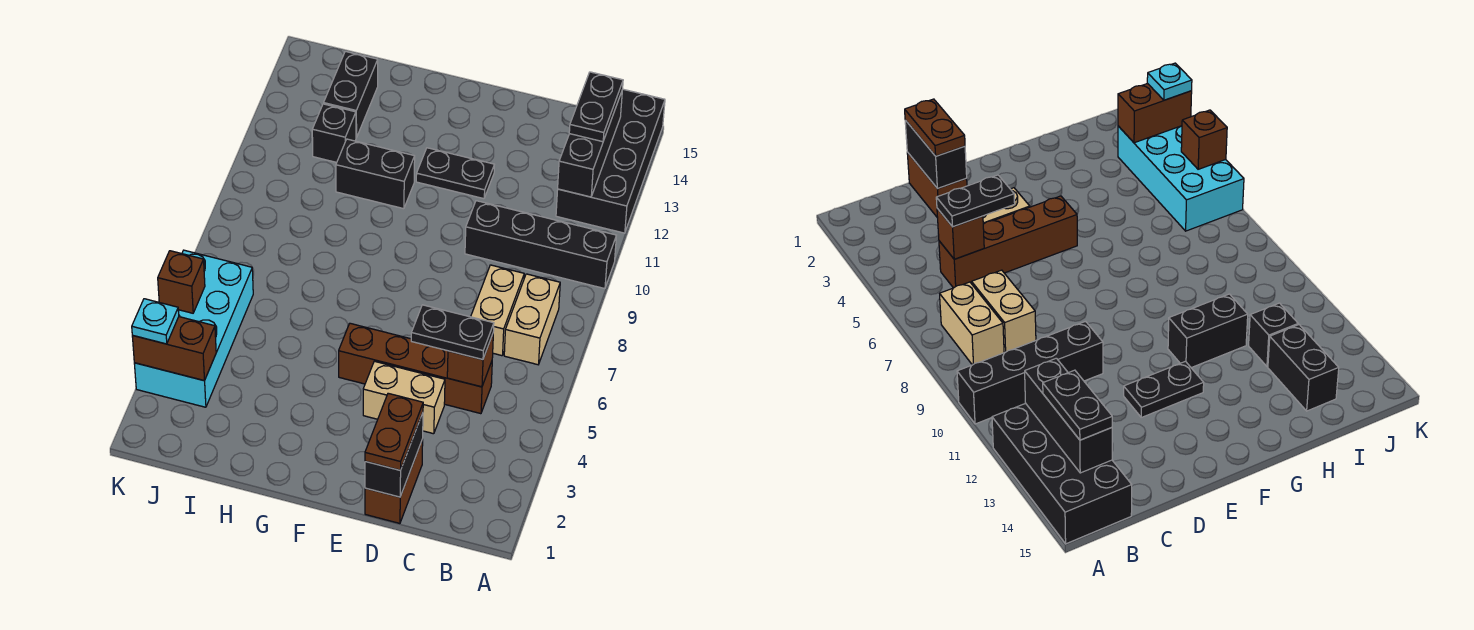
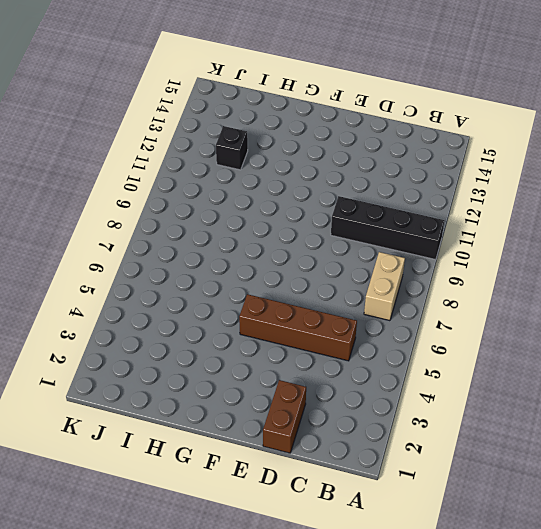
none -> black brick A12:B15 level 1
none -> tan brick C7:C8 level 1
none -> tan brick D4:E4 level 1

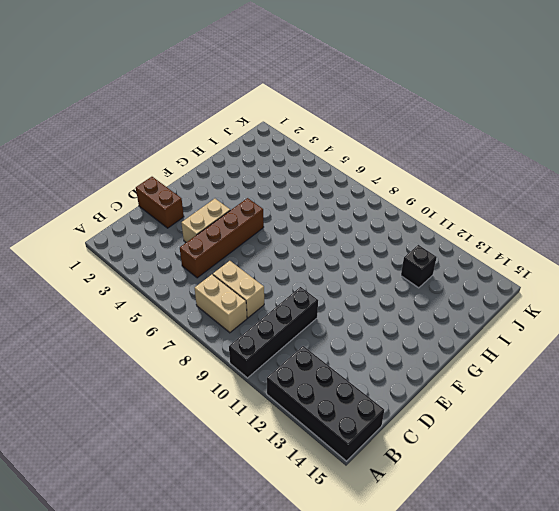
none -> black plate E12:F12 level 1
none -> black brick G11:H11 level 1
none -> black brick I13:I14 level 1

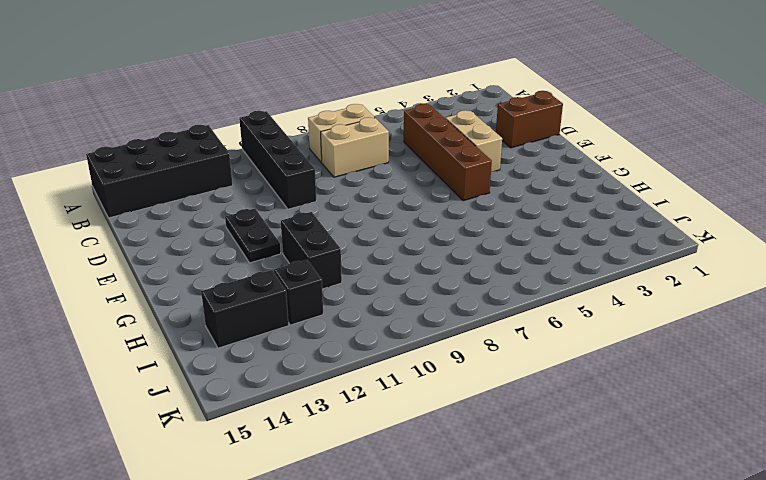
none -> cyan brick J3:K6 level 1
none -> black brick B12:B14 level 2
none -> brown brick C5 level 2

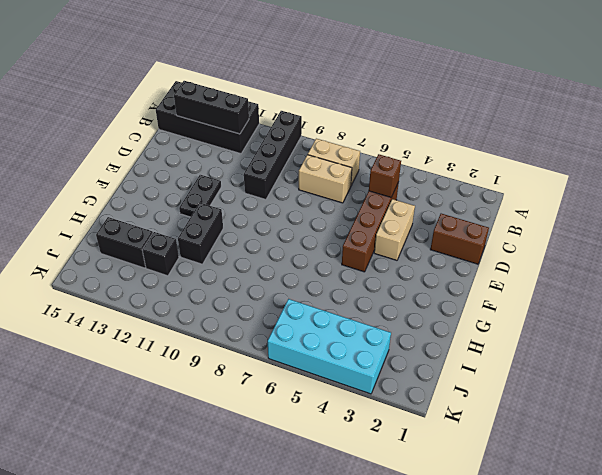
none -> black brick D1:D2 level 2
none -> brown brick J3:K3 level 2
none -> brown brick K5 level 2

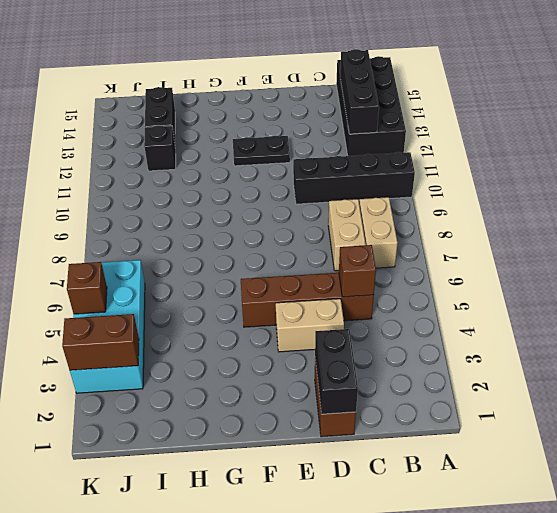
none -> black brick G11:H11 level 1
none -> black plate B13:B14 level 3
none -> black plate C5:D5 level 3

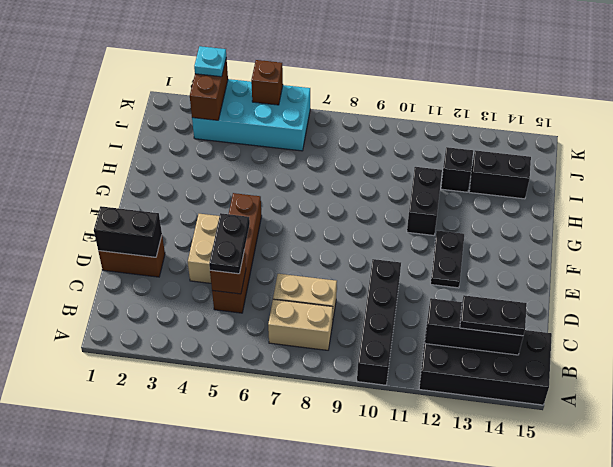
none -> brown plate D1:D2 level 3

